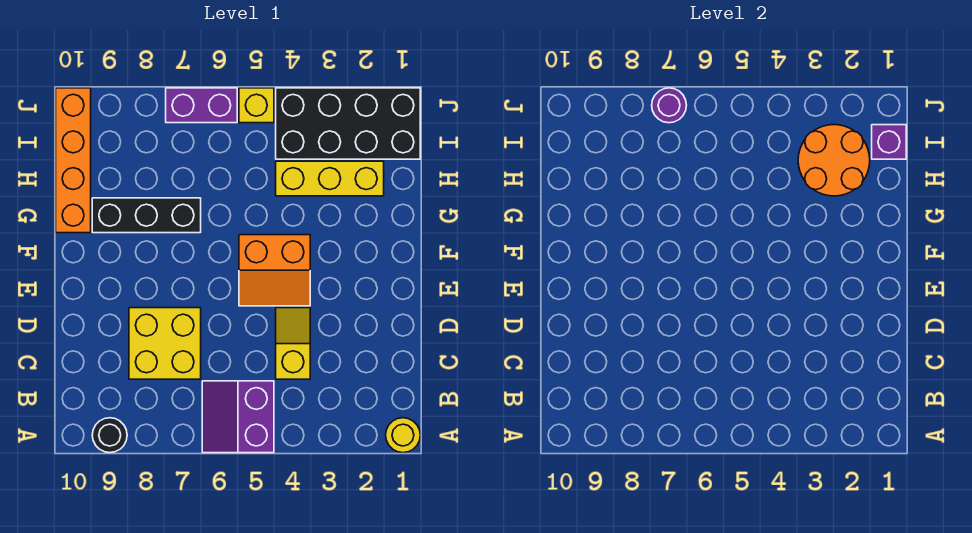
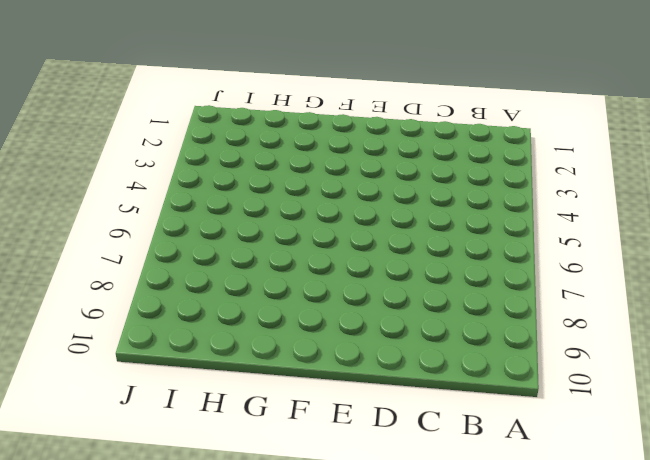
none -> yellow round brick A1 level 1
none -> purple slope A5:B6 level 1 top 5
none -> black round brick A9 level 1

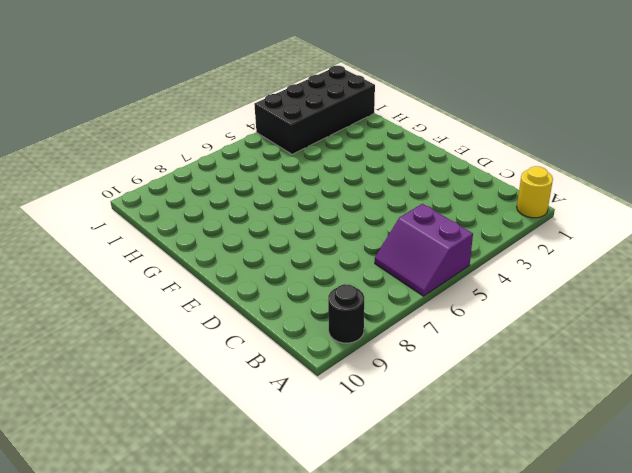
none -> yellow slope C4:D4 level 1 top C
none -> yellow brick C7:D8 level 1
none -> orange slope E4:F5 level 1 top F

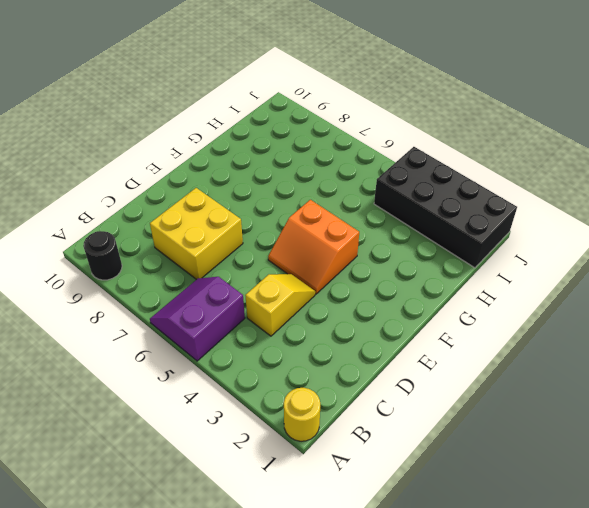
none -> black brick G7:G9 level 1
none -> orange brick G10:J10 level 1
none -> yellow brick H2:H4 level 1

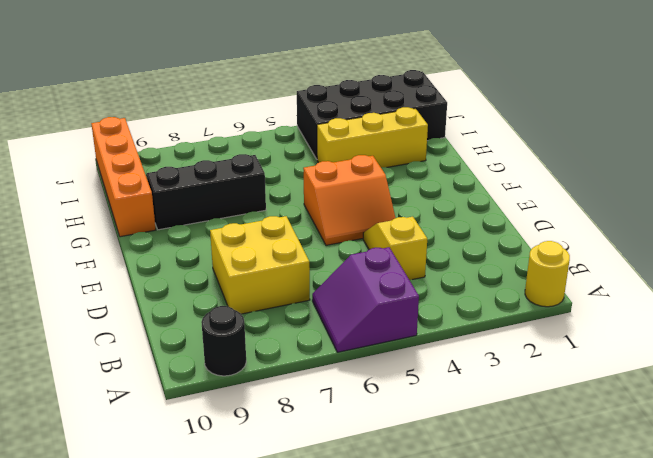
none -> yellow brick J5 level 1
none -> purple brick J6:J7 level 1
none -> orange round brick H2:I3 level 2

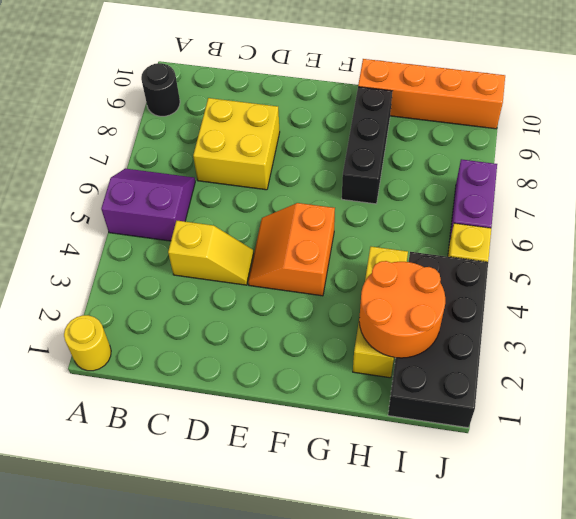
none -> purple brick I1 level 2
none -> purple round brick J7 level 2

